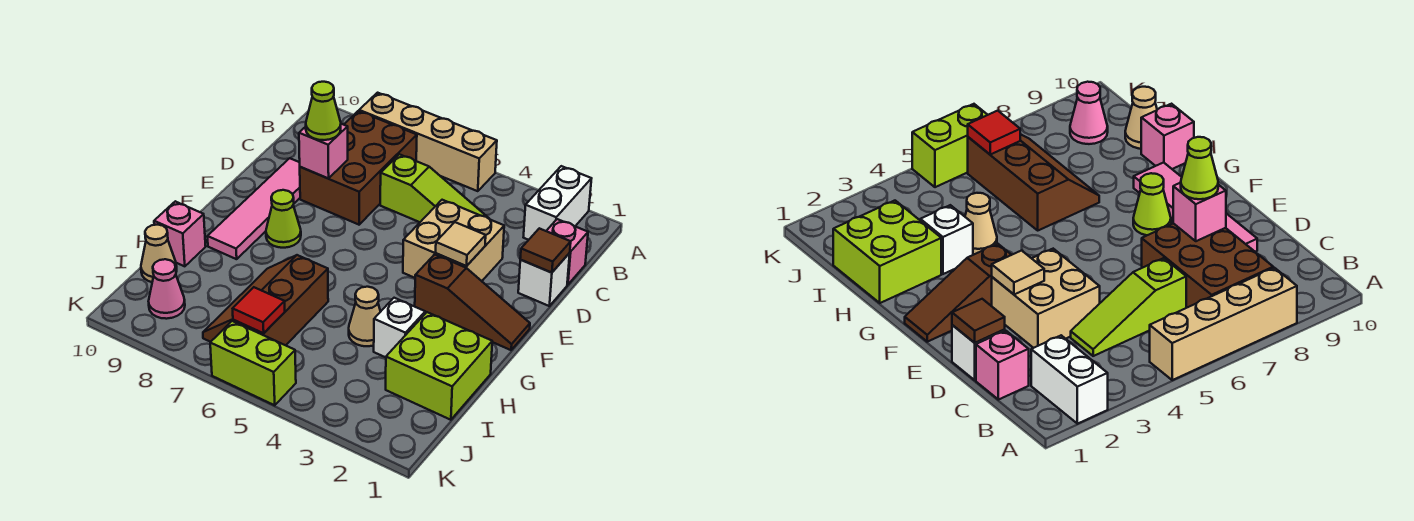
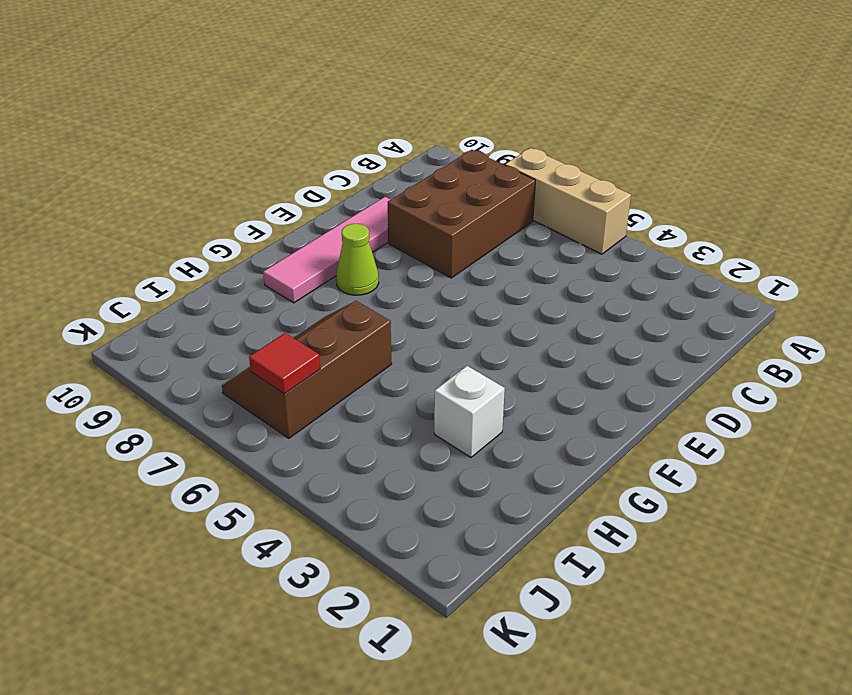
tan brick A5:A7 level 1 -> tan brick A5:A8 level 1
none -> white brick A2:B2 level 1
none -> pink brick C1 level 1
none -> lime slope C4:C6 level 1 top 6

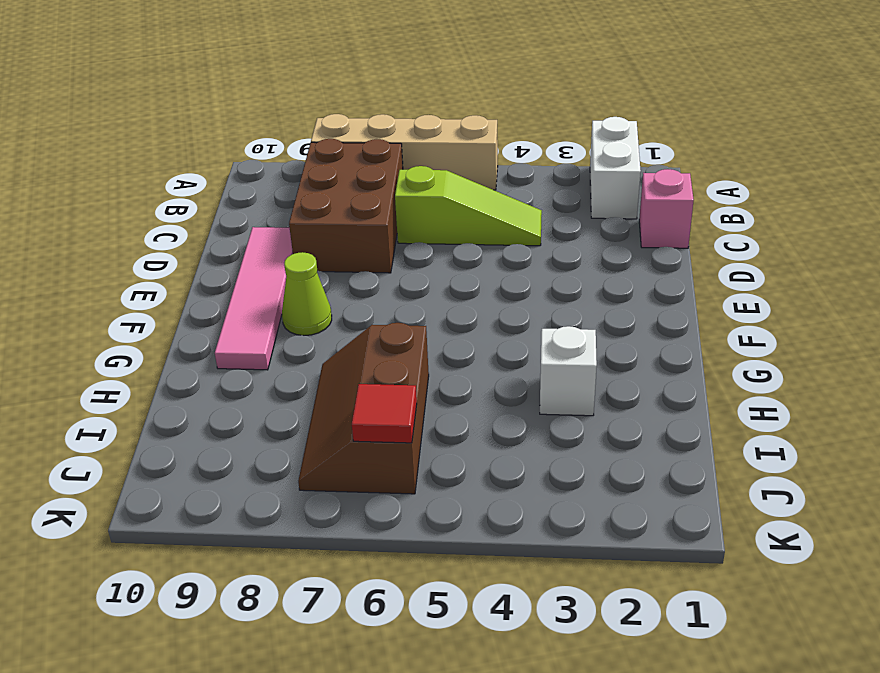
none -> white brick D1 level 1
none -> tan brick D3:E4 level 1
none -> brown slope F1:F3 level 1 top 3

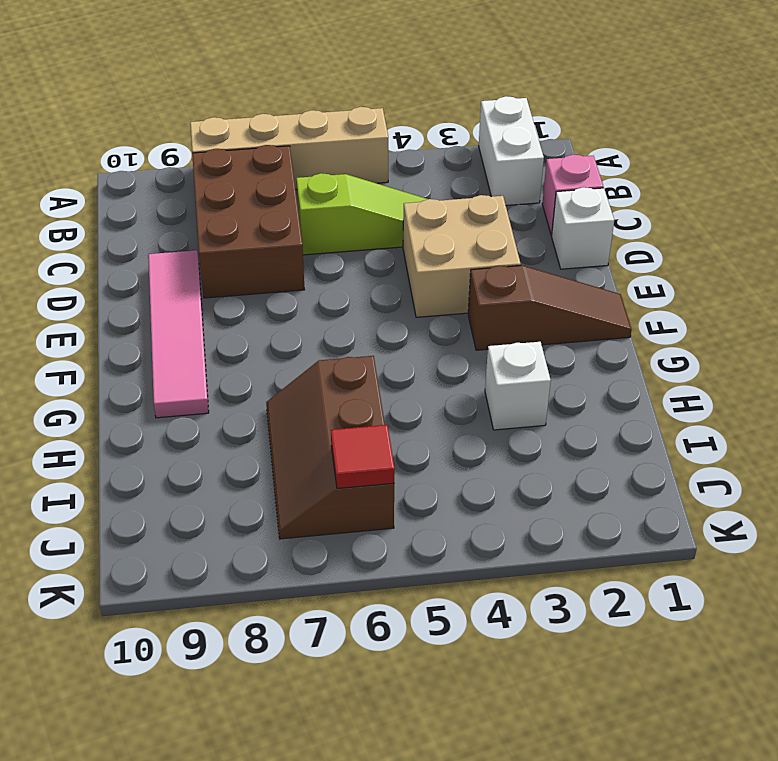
none -> lime cone F8 level 1
none -> lime brick H1:I2 level 1
none -> tan cone H4 level 1

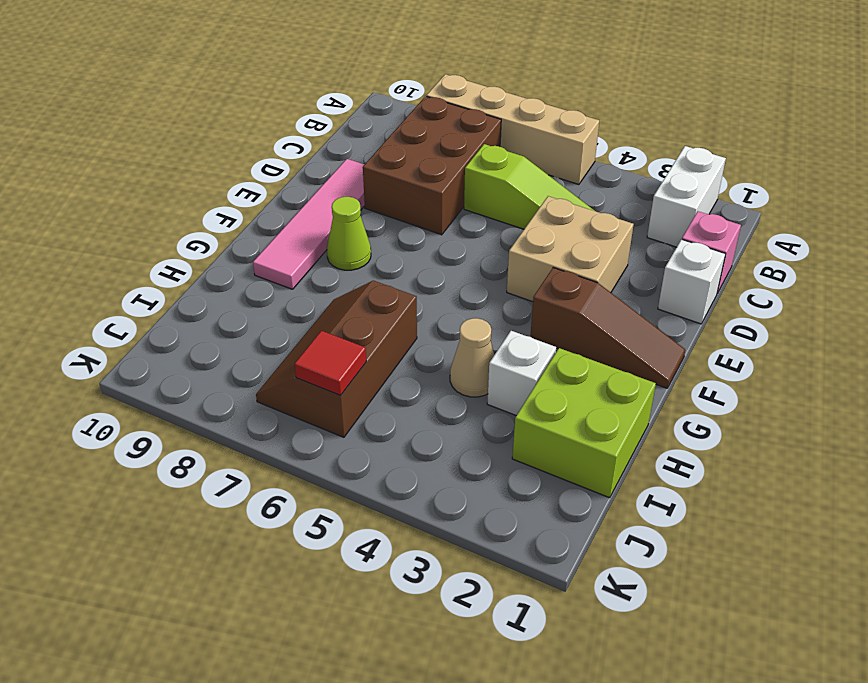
none -> pink brick H10 level 1
none -> tan cone I10 level 1
none -> pink cone J9 level 1

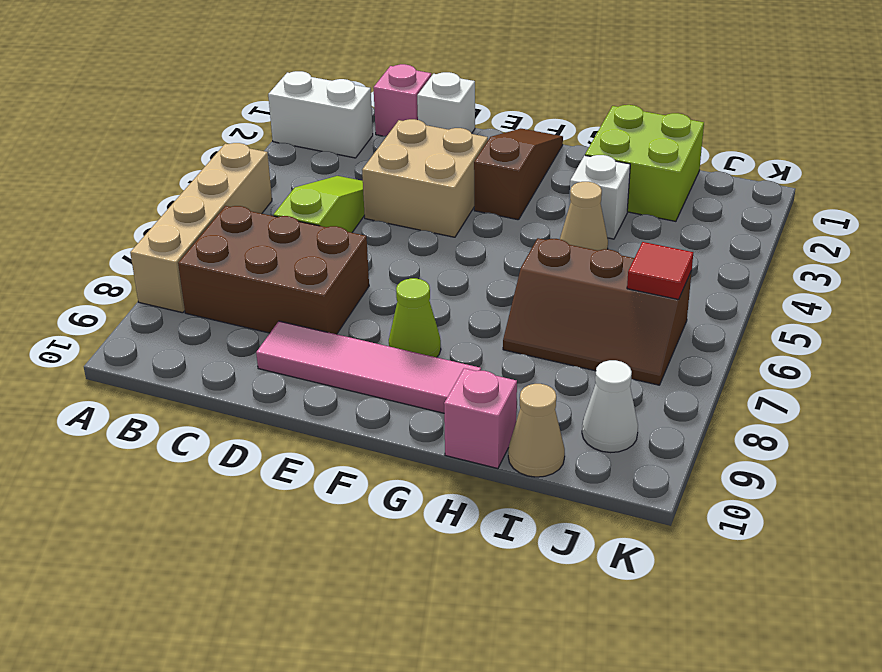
white cone J9 level 1 -> pink cone J9 level 1
none -> lime brick K5:K6 level 1
none -> brown tile D1 level 2
none -> pink brick D8 level 2

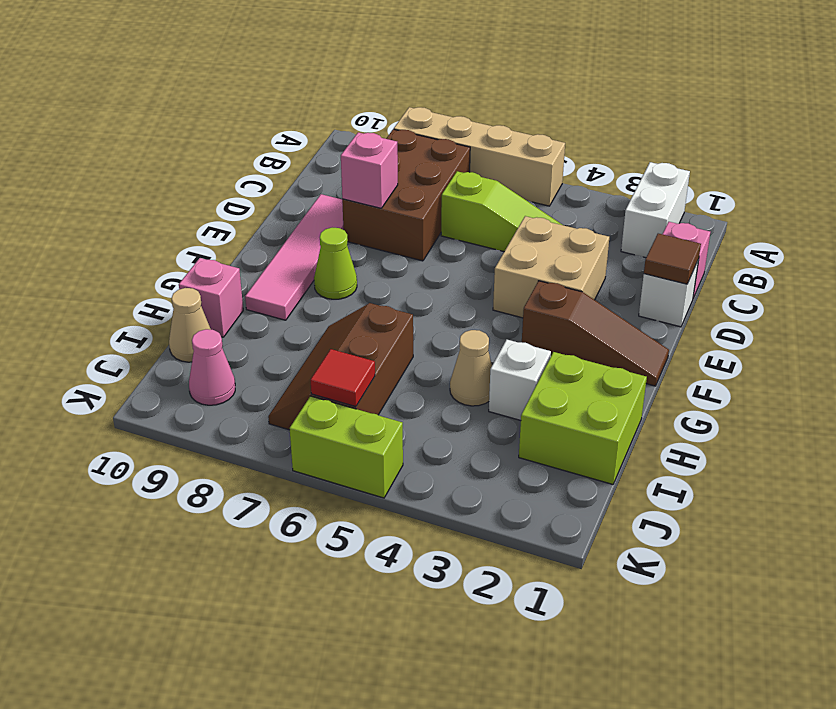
none -> tan tile E3 level 2
none -> lime cone D8 level 3

